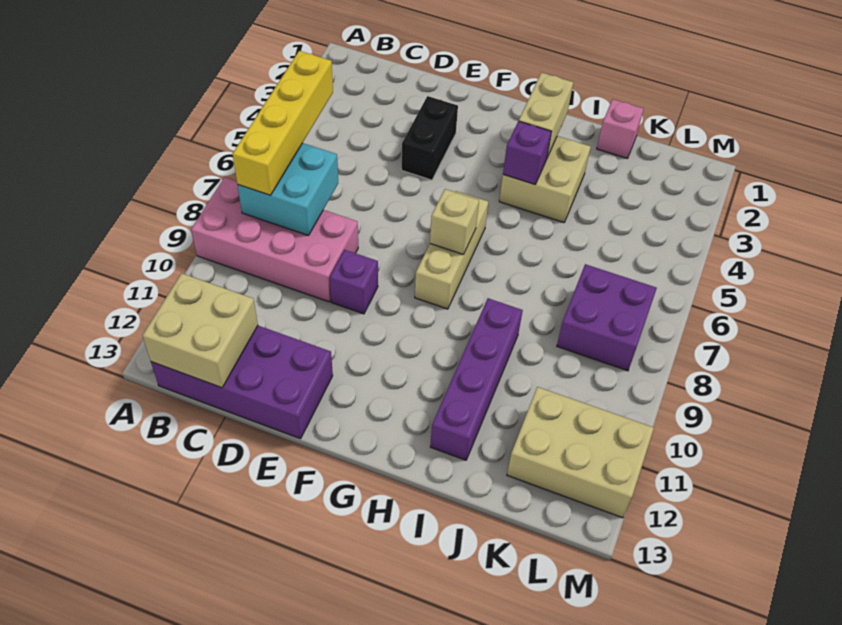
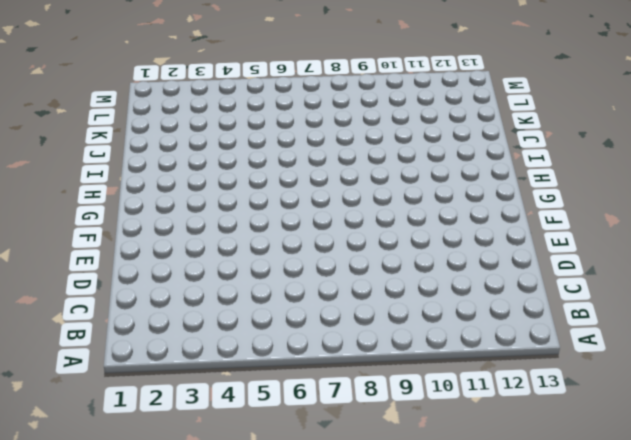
none -> pink brick A8:D9 level 1
none -> purple brick B12:E13 level 1
none -> black brick E3:E4 level 1

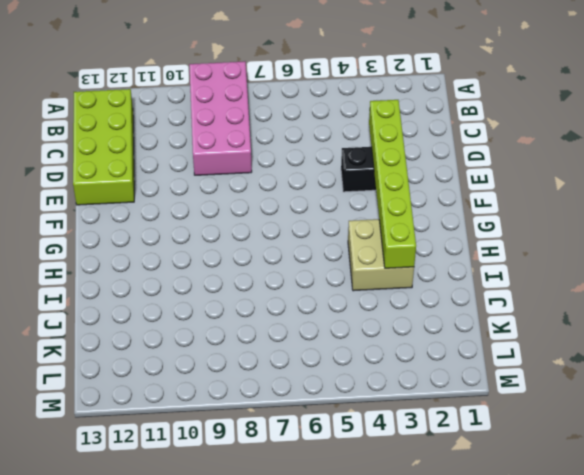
lime brick B12:E13 level 1 -> purple brick B12:E13 level 1
lime brick D3:I3 level 2 -> tan brick H2:H3 level 2
none -> purple brick E9 level 1
none -> tan brick G6:G8 level 1
none -> purple brick I9:I12 level 1

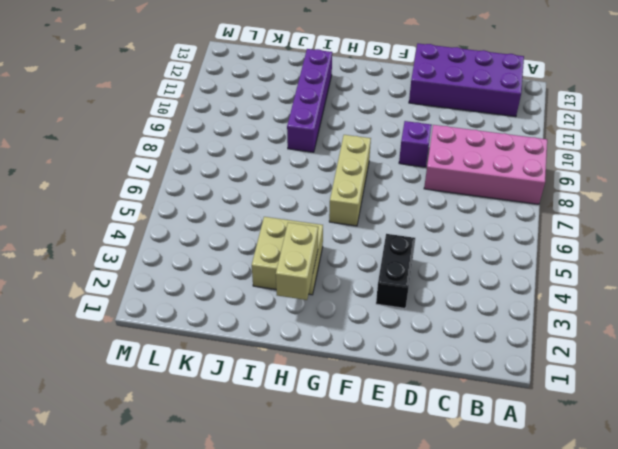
none -> pink brick J1 level 1
none -> purple brick K7:L8 level 1
none -> tan brick K11:M12 level 1

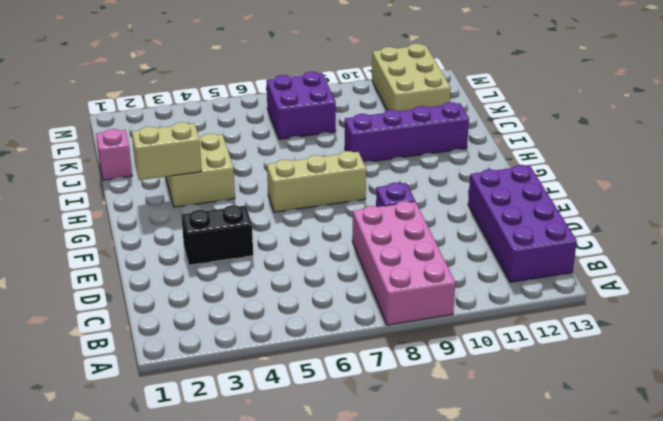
none -> cyan brick B7:C8 level 2
none -> tan brick B12:C13 level 2
none -> tan brick G7 level 2

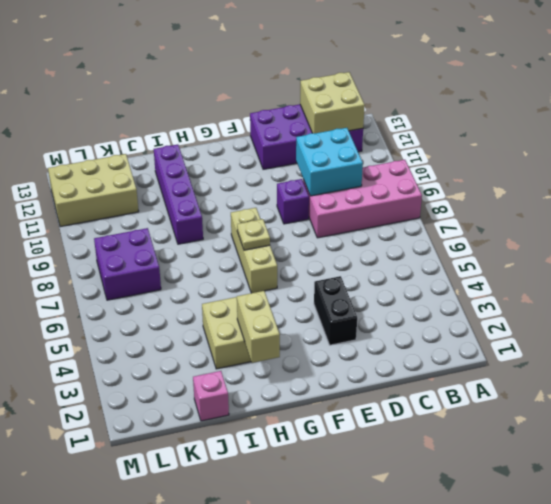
cyan brick C9:D10 level 2 -> cyan brick B7:C8 level 2
tan plate G7 level 2 -> tan brick G7 level 2
none -> purple brick H4 level 2
none -> yellow brick B5:B8 level 3

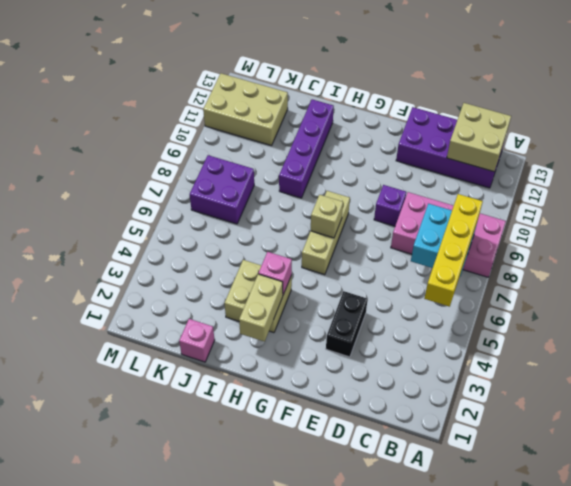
pink brick H4 level 2 -> purple brick H4 level 2

